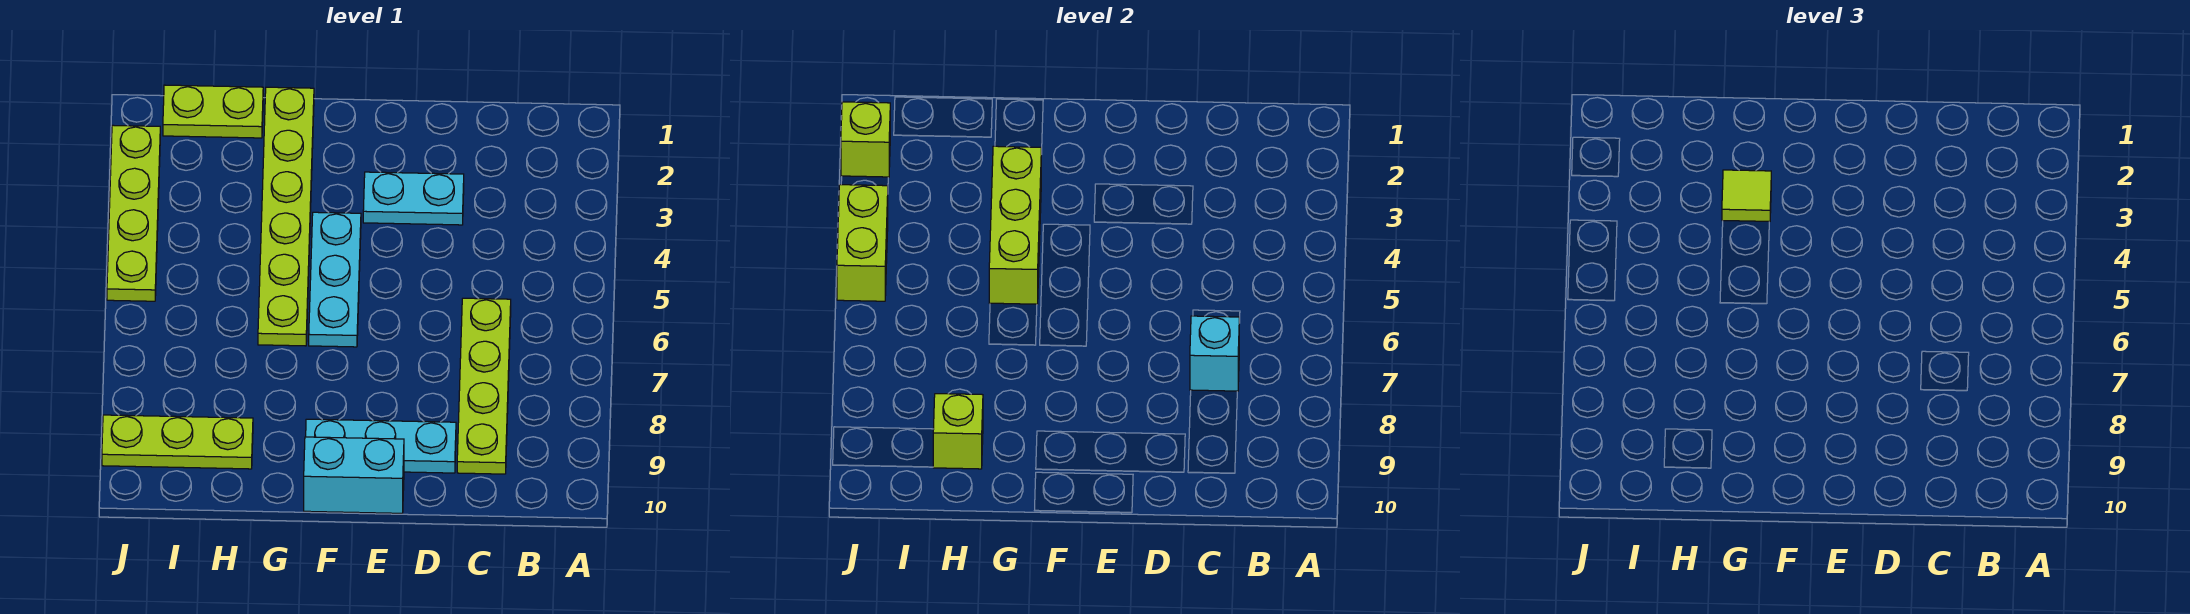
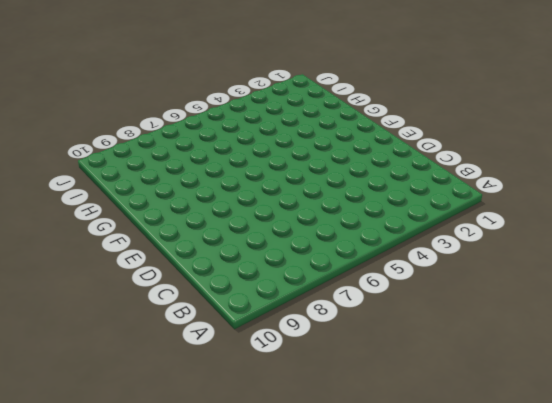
none -> lime plate C6:C9 level 1
none -> cyan plate D3:E3 level 1
none -> cyan plate D9:F9 level 1

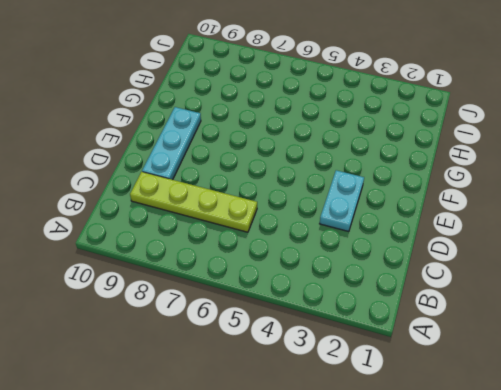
none -> cyan brick E10:F10 level 1
none -> cyan plate F4:F6 level 1
none -> lime plate G1:G6 level 1

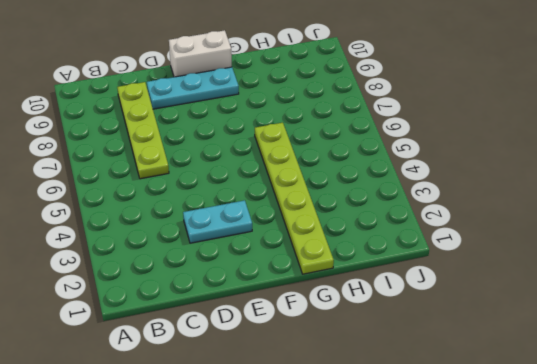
white brick E10:F10 level 1 -> cyan brick E10:F10 level 1
none -> cyan plate F4:F6 level 1
none -> lime plate H1:I1 level 1
none -> lime plate H9:J9 level 1

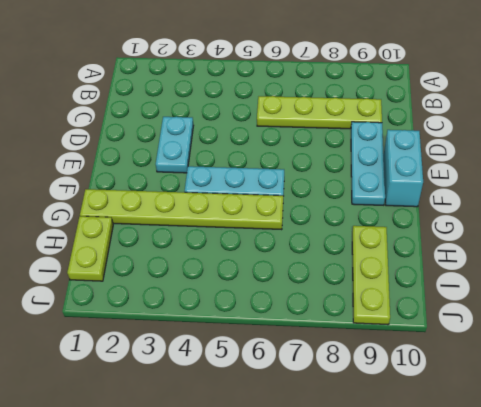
none -> lime plate J2:J5 level 1
none -> cyan brick C7 level 2
none -> lime brick G3:G5 level 2

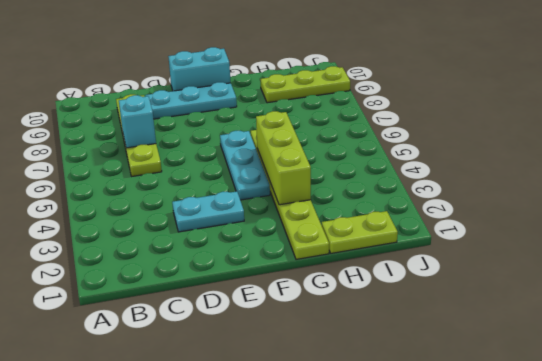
none -> lime plate J2:J5 level 1
none -> lime brick H9 level 2
none -> lime brick J2 level 2

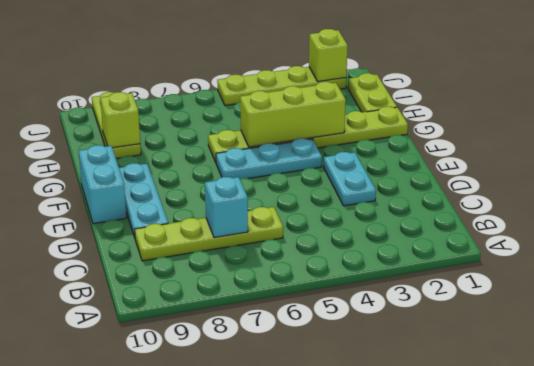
none -> lime brick J4:J5 level 2
none -> lime tile G3 level 3

